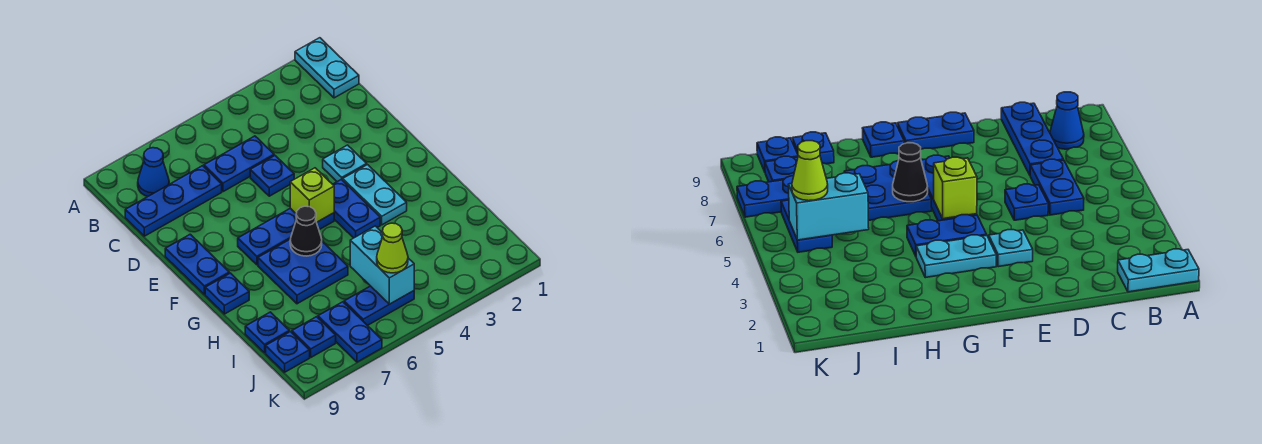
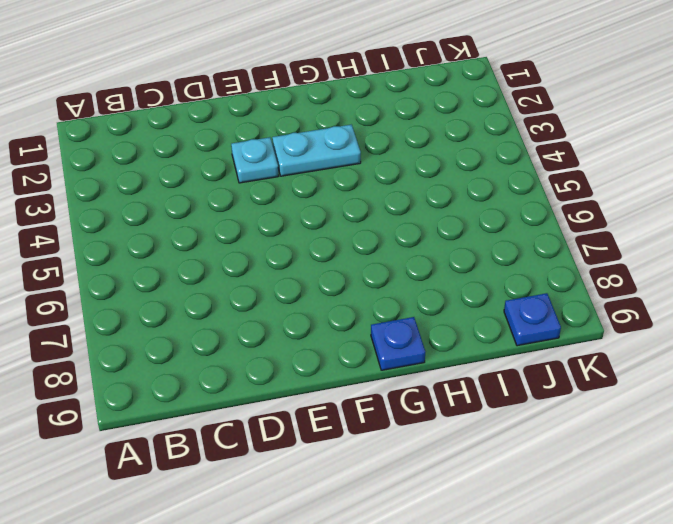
none -> cyan plate A1:B1 level 1
none -> blue cone B8 level 1
none -> blue plate C5:C6 level 1

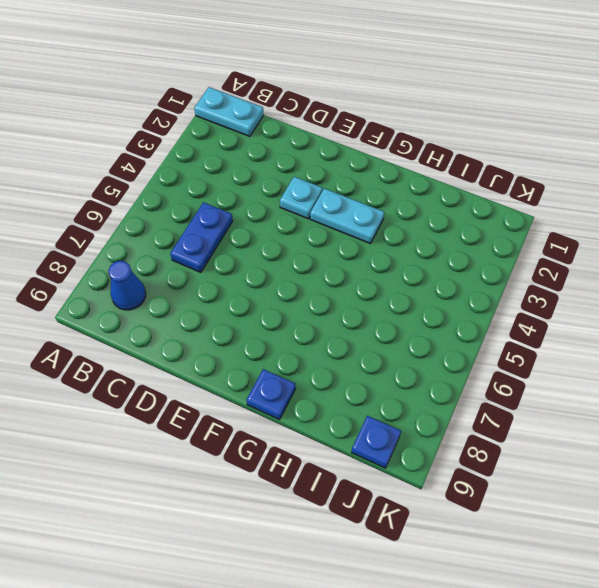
none -> blue plate C7:C9 level 1
none -> blue plate D5 level 1
none -> blue plate E9:F9 level 1

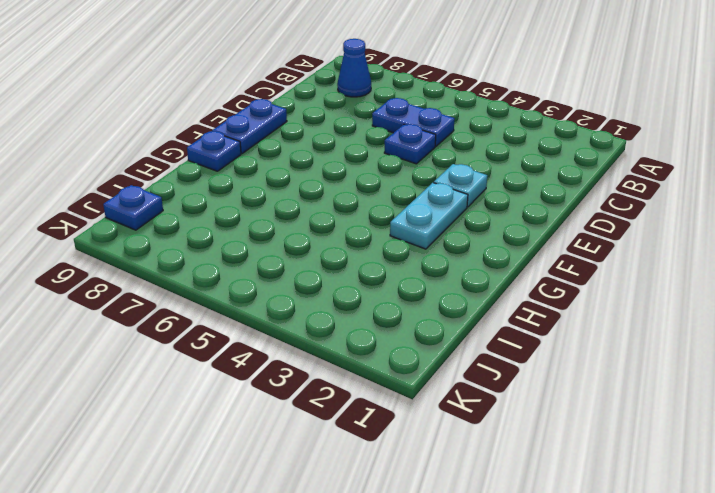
none -> cyan plate A1:B1 level 1
none -> blue plate C7:C9 level 1
none -> blue plate F4:G4 level 1

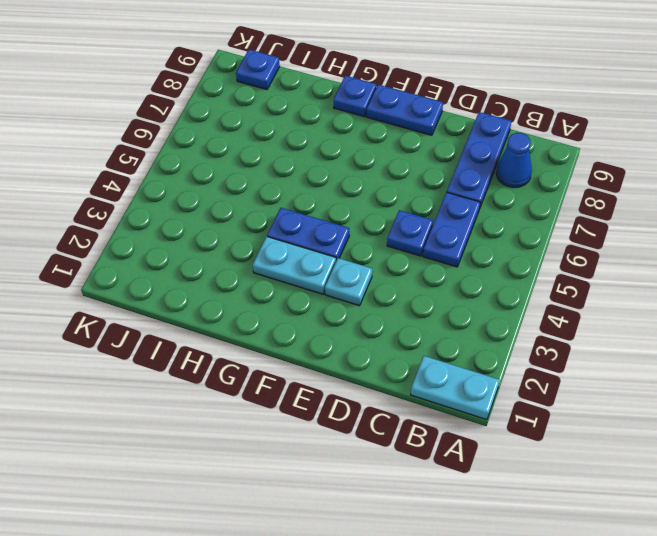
none -> blue plate F5:F7 level 1
none -> blue plate G6:H7 level 1
none -> blue plate I9 level 1

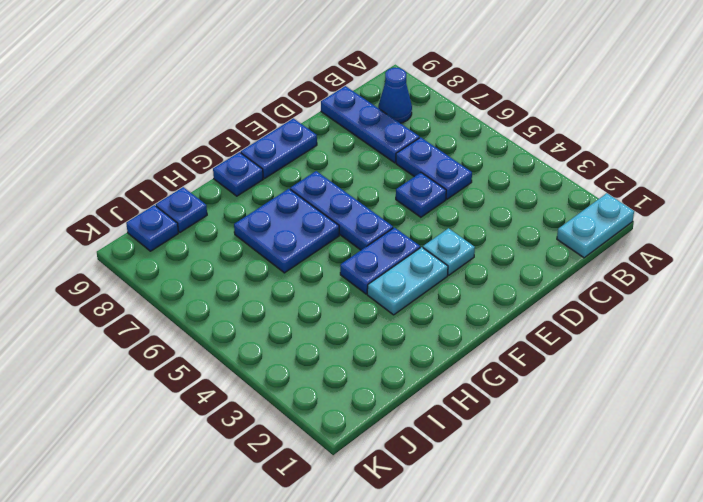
none -> blue plate J5:J6 level 1
none -> blue plate J7:K7 level 1
none -> blue plate J8 level 1

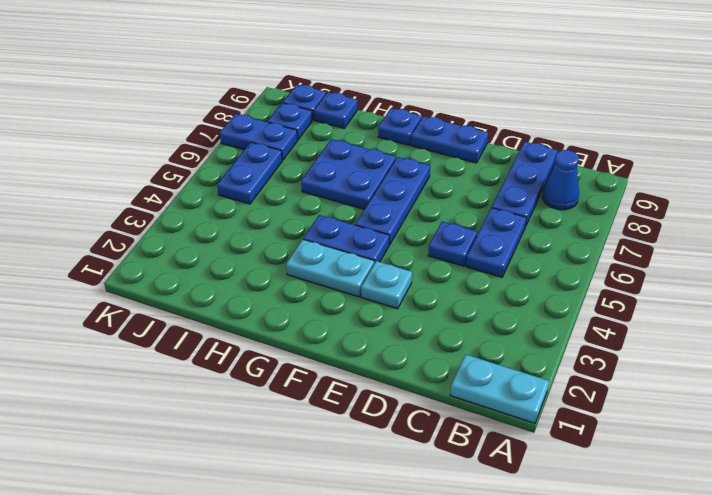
none -> lime brick F5 level 2
none -> black cone G6 level 2
none -> cyan brick I5:J5 level 2

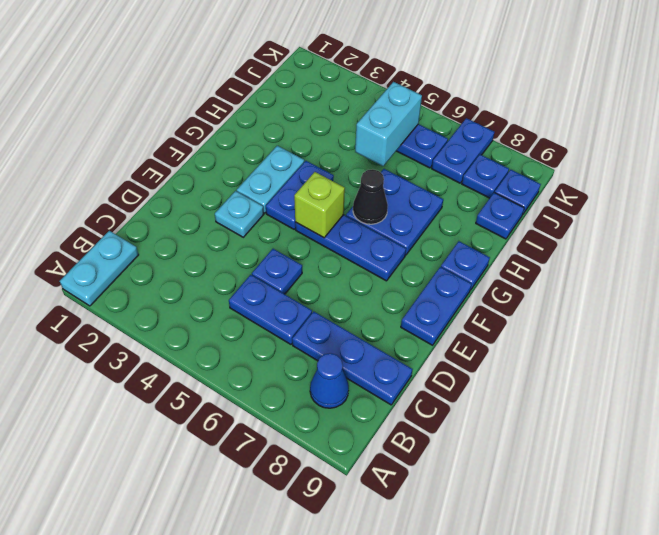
none -> lime cone J5 level 3

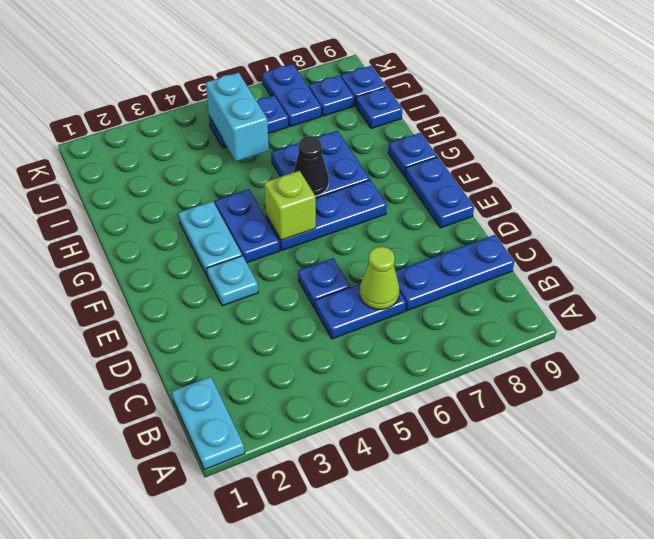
lime cone C6 level 2 -> lime cone J5 level 3
none -> blue cone B8 level 1

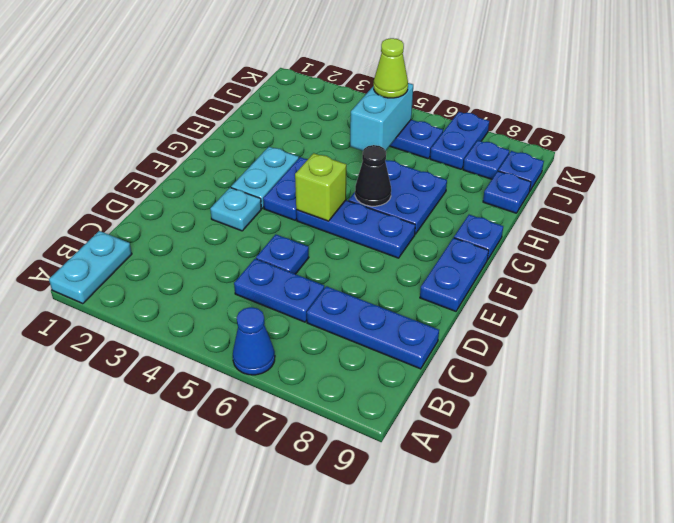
blue cone A6 level 1 -> blue cone B8 level 1

